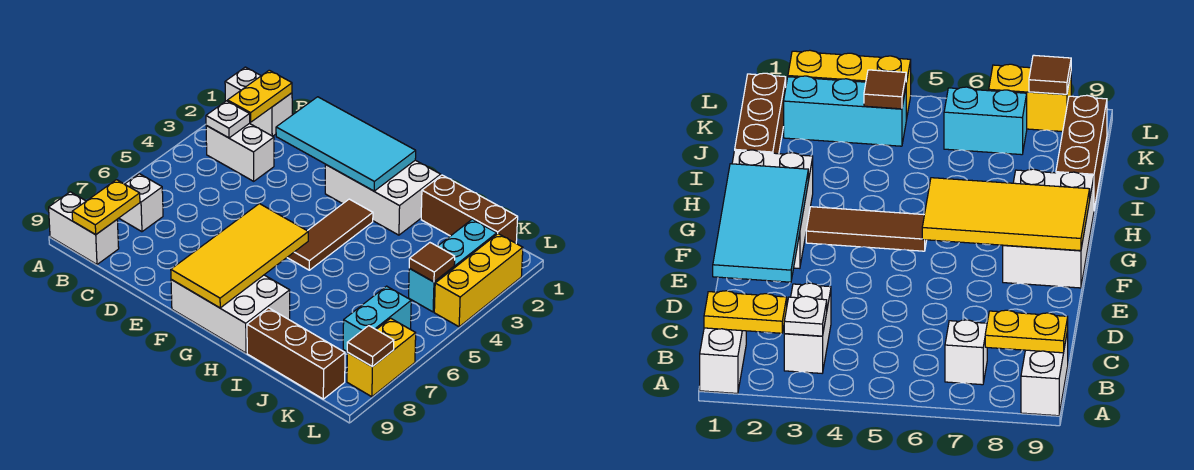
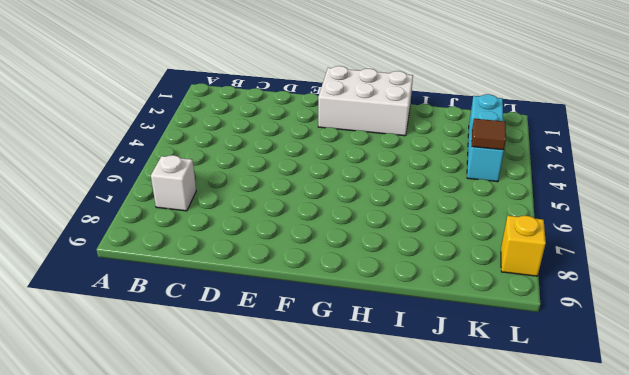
yellow brick L8 level 1 -> yellow brick L7:L8 level 1
none -> white brick A1:B1 level 1
none -> white brick A9:B9 level 1
none -> white brick B3:C3 level 1

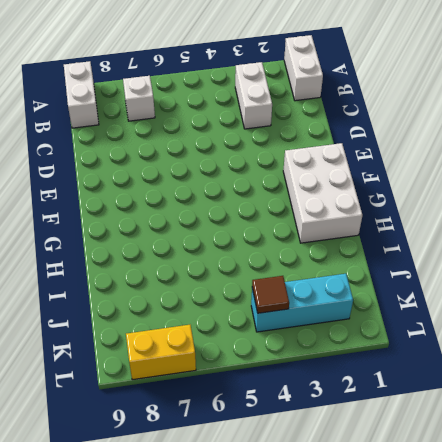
none -> white brick F8:H9 level 1
none -> brown tile G3:G5 level 1
none -> brown brick I1:K1 level 1

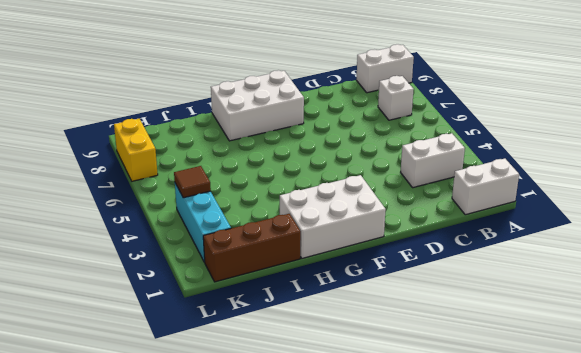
none -> brown tile G3:G5 level 1
none -> brown brick I9:K9 level 1
none -> cyan brick K6:K7 level 1

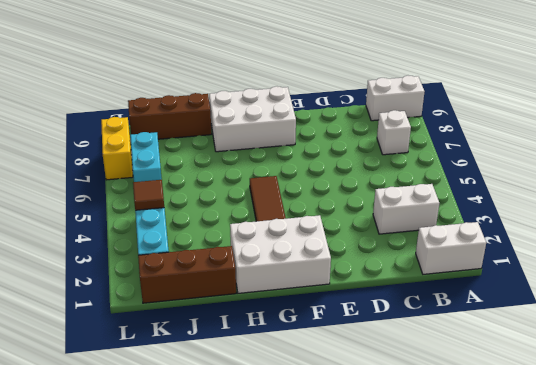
none -> yellow brick L2:L4 level 1
none -> yellow plate B1:B2 level 2
none -> white plate B3 level 2

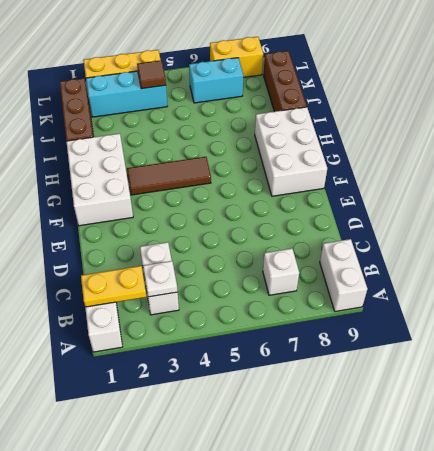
none -> yellow plate B8:B9 level 2
none -> cyan tile D1:G2 level 2
none -> yellow tile F6:G9 level 2

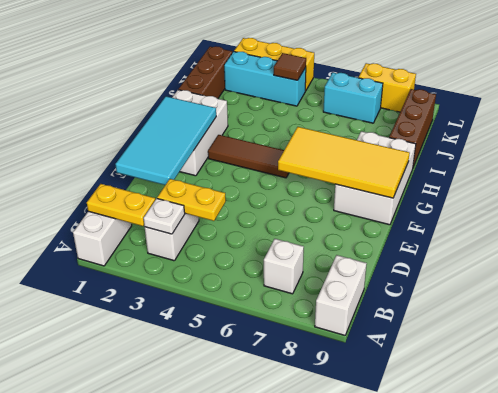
yellow plate C3:C4 level 2 -> yellow plate B8:B9 level 2
none -> brown tile L8 level 2

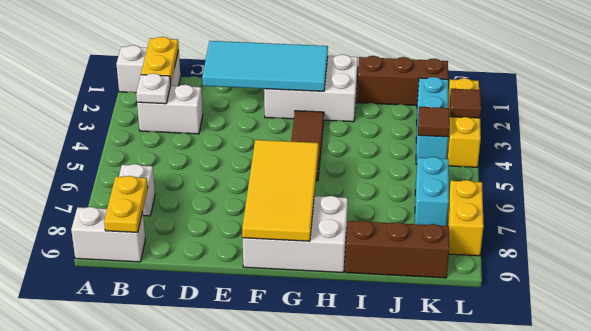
brown tile L3 level 2 -> brown tile L8 level 2

